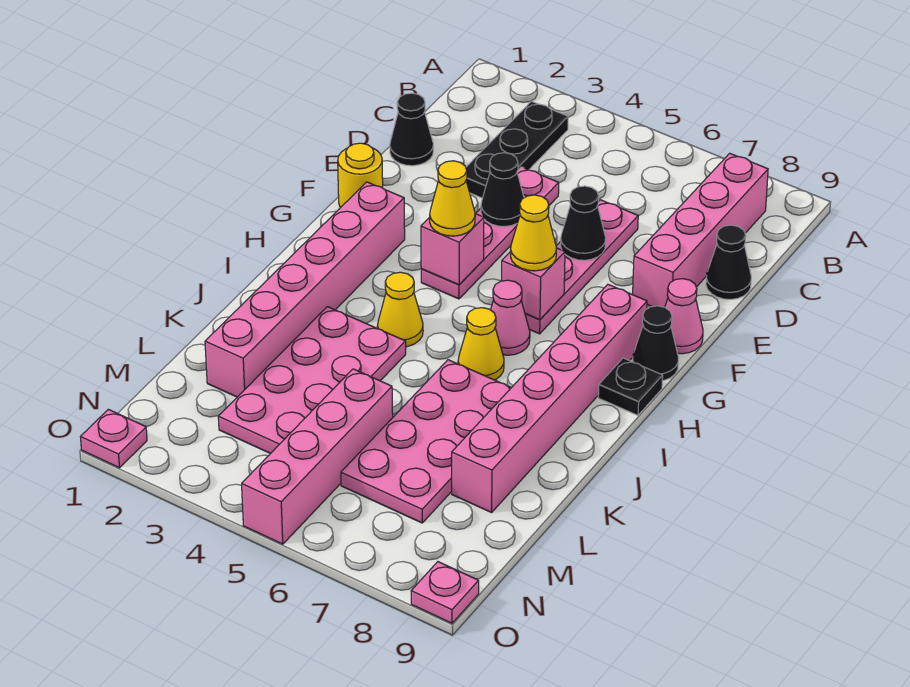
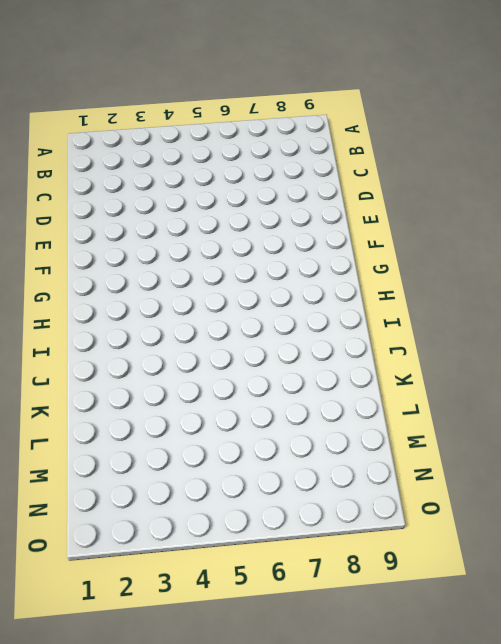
none -> black plate B3:D3 level 1
none -> pink brick B8:E8 level 1
none -> black cone D1 level 1

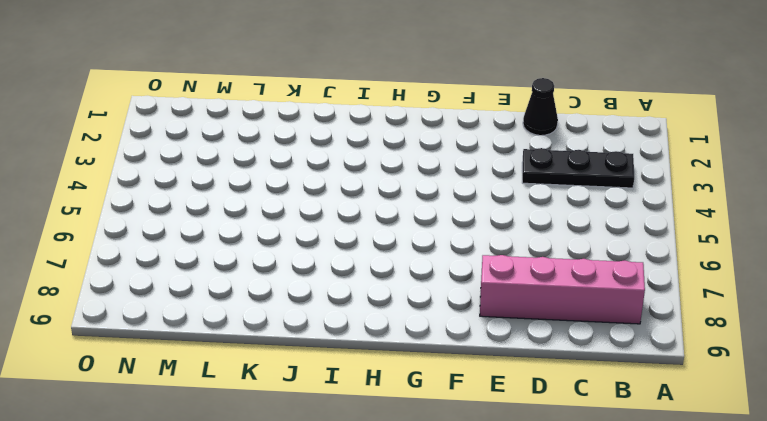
none -> pink plate D4:G4 level 1
none -> pink plate D6:G6 level 1
none -> black cone D9 level 1

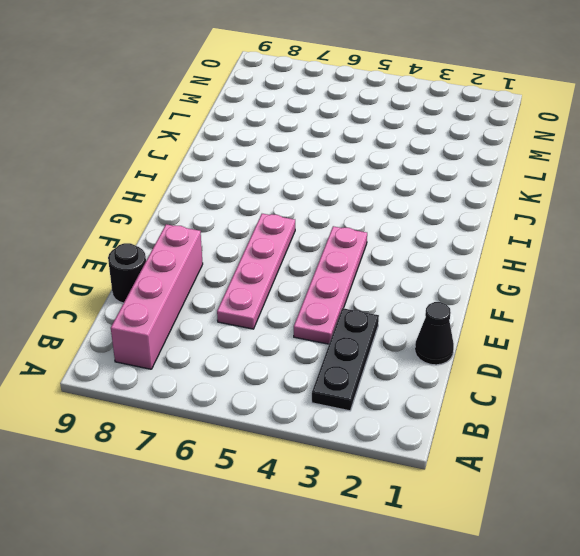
black round brick D9 level 1 -> black cone D9 level 1
none -> yellow round brick F1 level 1
none -> pink cone F9 level 1
none -> pink brick G2:L2 level 1

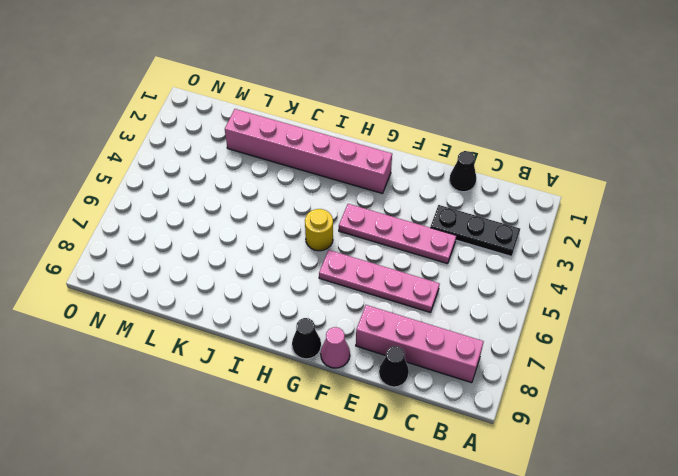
yellow round brick H5 level 1 -> yellow round brick F1 level 1
none -> pink brick G8:L8 level 1
none -> pink cone H6 level 1
none -> black plate H9 level 1

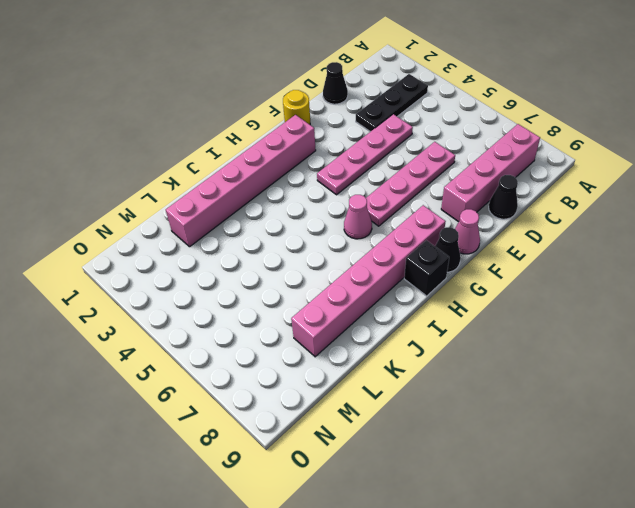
black brick H9 level 1 -> black plate H9 level 1
none -> yellow cone I4 level 1
none -> yellow cone I6 level 1
none -> pink plate J3:M4 level 1

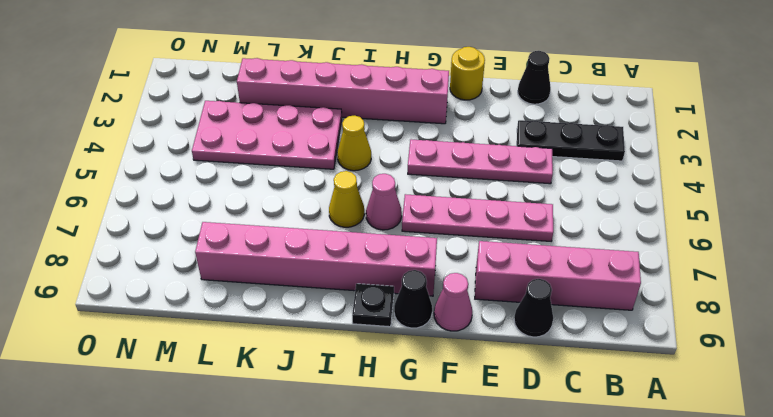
none -> pink plate J6:M7 level 1
none -> pink brick L5:O5 level 1
none -> pink plate O1 level 1

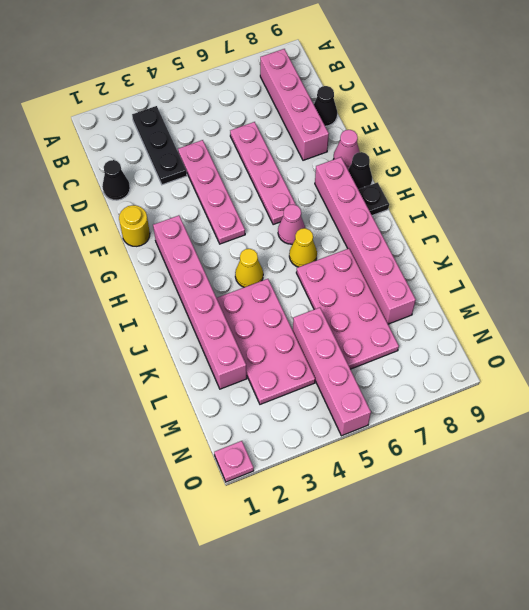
none -> pink plate O9 level 1
none -> black cone E4 level 2
none -> black cone E6 level 2

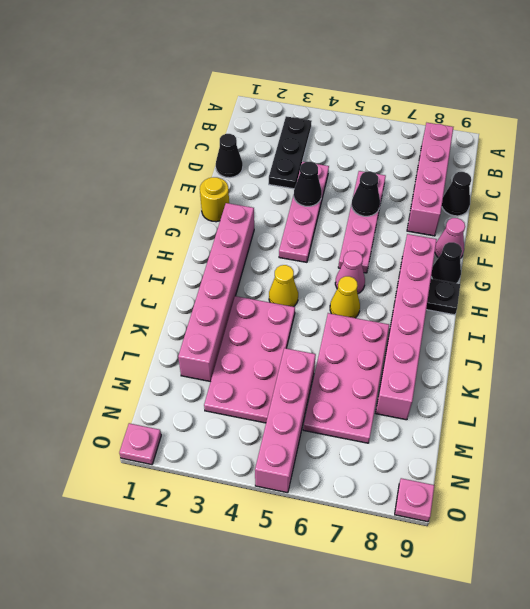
none -> pink brick G4 level 2
none -> pink brick G6 level 2
none -> yellow cone G4 level 3

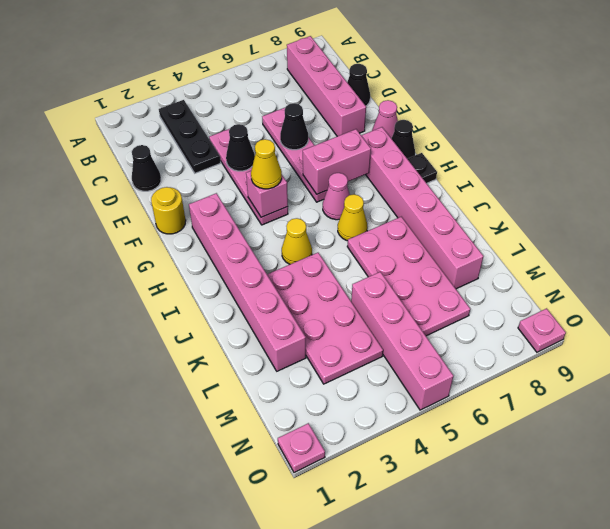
pink brick G6:G7 level 2 -> pink brick G6 level 2
none -> yellow cone G6 level 3

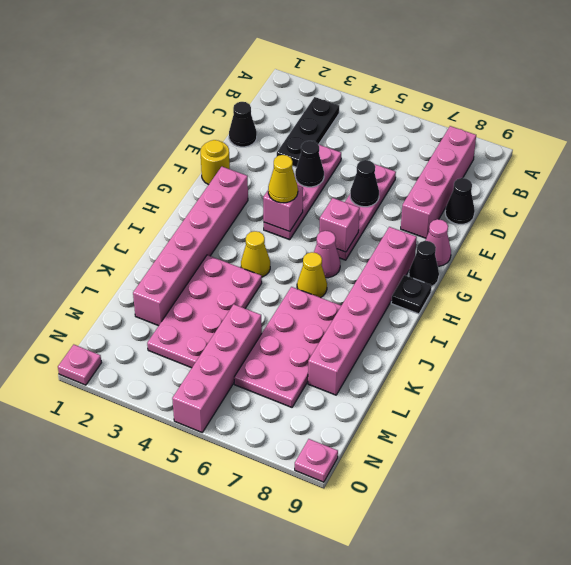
none -> yellow cone G6 level 3

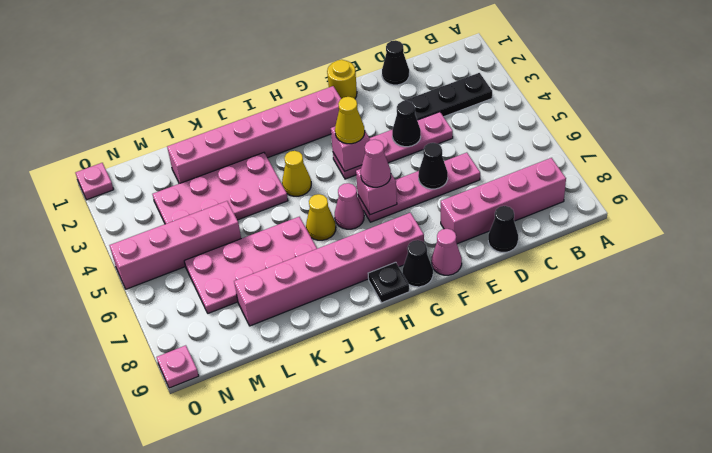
pink cone G6 level 3 -> yellow cone G6 level 3

